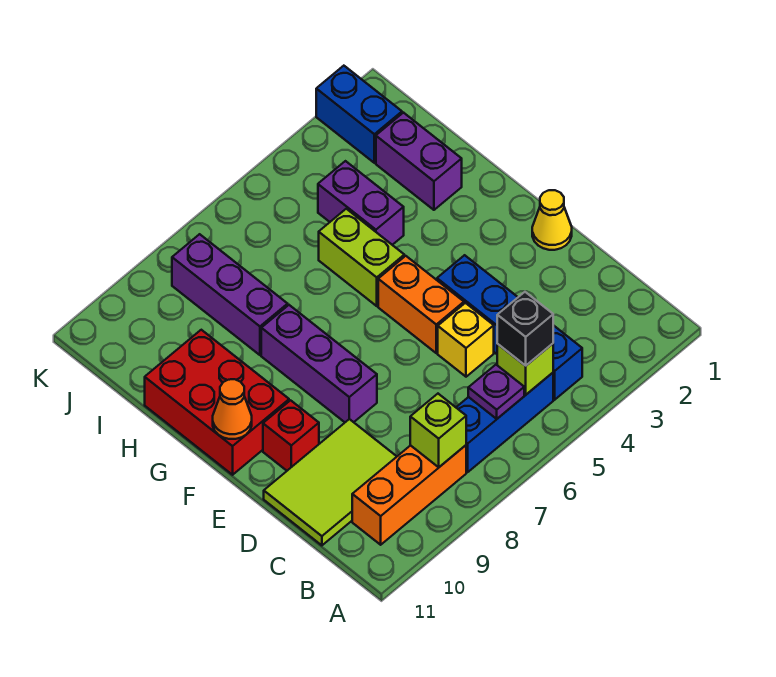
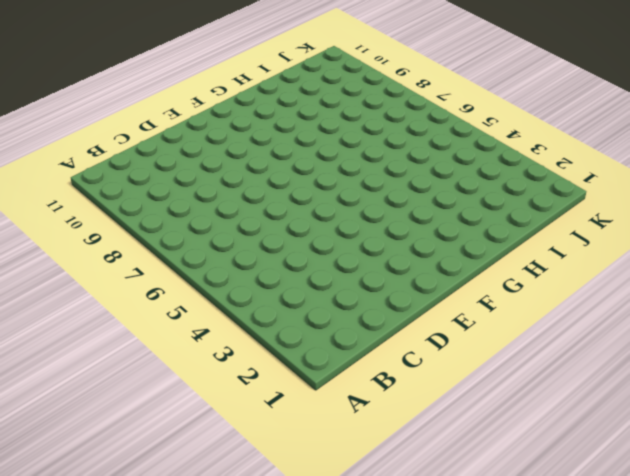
none -> blue brick B4:E4 level 1
none -> blue brick B5:B7 level 1
none -> orange brick B8:B10 level 1

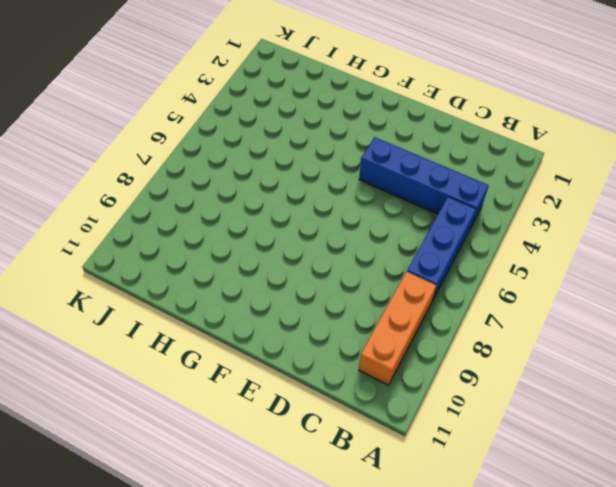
none -> lime tile C9:D11 level 1
none -> yellow brick D5 level 1
none -> yellow cone E1 level 1

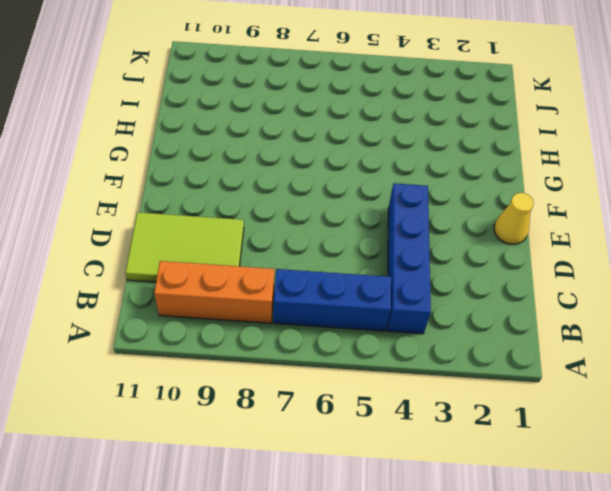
none -> yellow brick D5 level 1
none -> orange brick E5:F5 level 1
none -> purple brick E8:G8 level 1

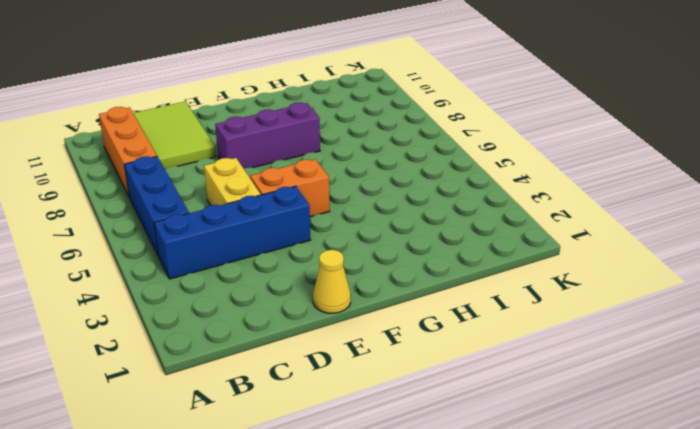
yellow brick D5:D6 level 1 -> yellow brick D5 level 1
none -> red brick E10 level 1
none -> red brick F10:H11 level 1
none -> lime brick G5:H5 level 1

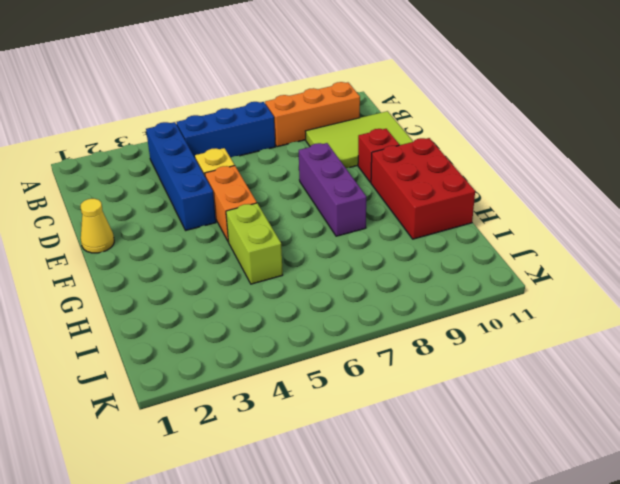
none -> purple brick H2:I2 level 1
none -> purple brick H4:I4 level 1
none -> purple brick H8:J8 level 1

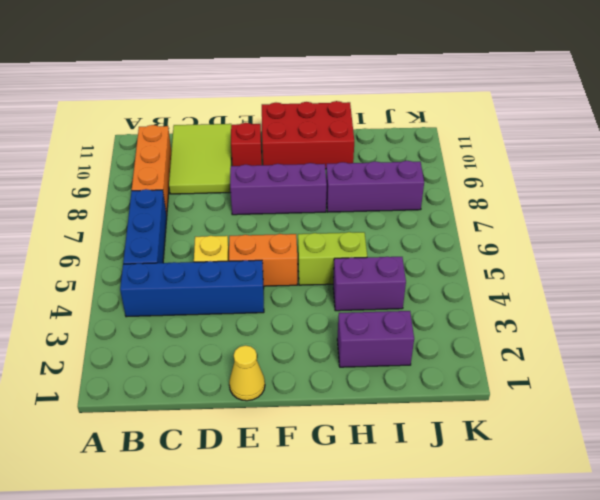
none -> blue brick J2:K2 level 1
none -> lime brick B5 level 2
none -> purple plate B6 level 2

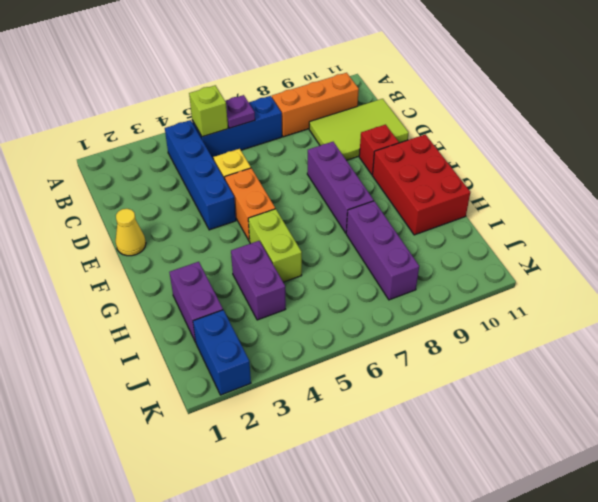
none -> lime brick B8 level 2
none -> orange cone F11 level 2
none -> black brick B5 level 3

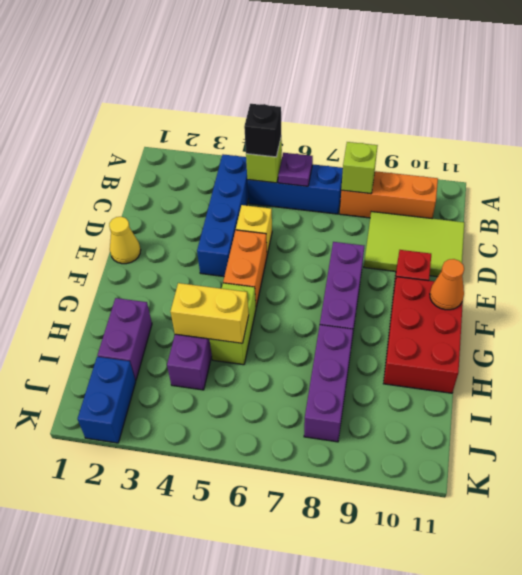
yellow brick H4:H5 level 2 -> none

